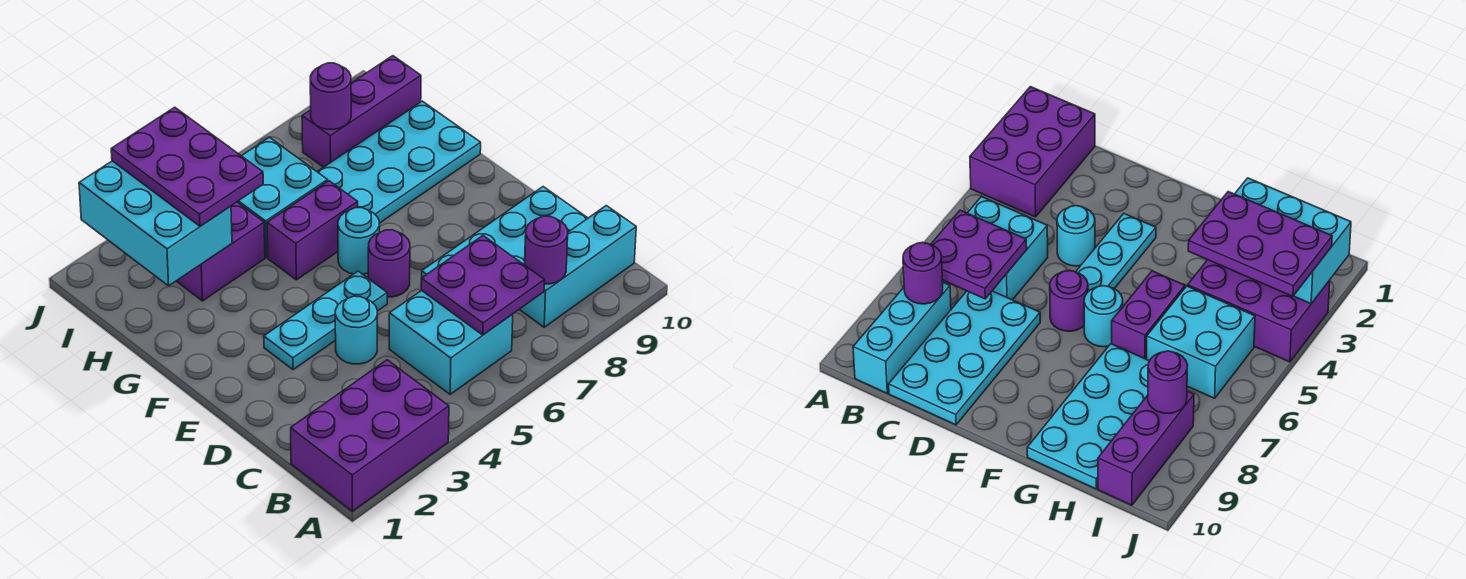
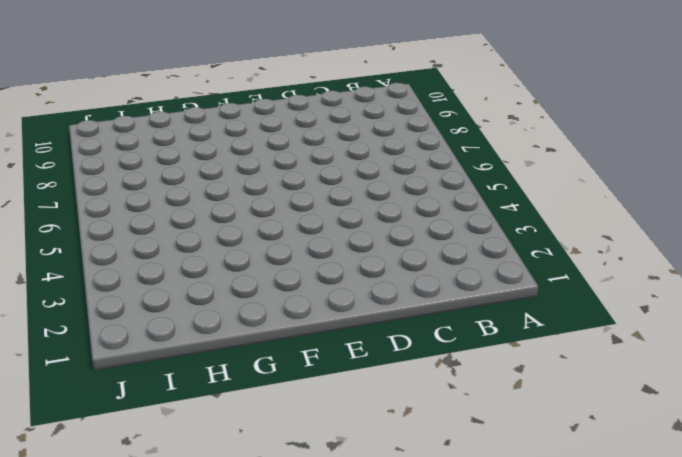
none -> purple brick A1:B3 level 1
none -> cyan brick B5:C6 level 1
none -> cyan brick B8:B10 level 1

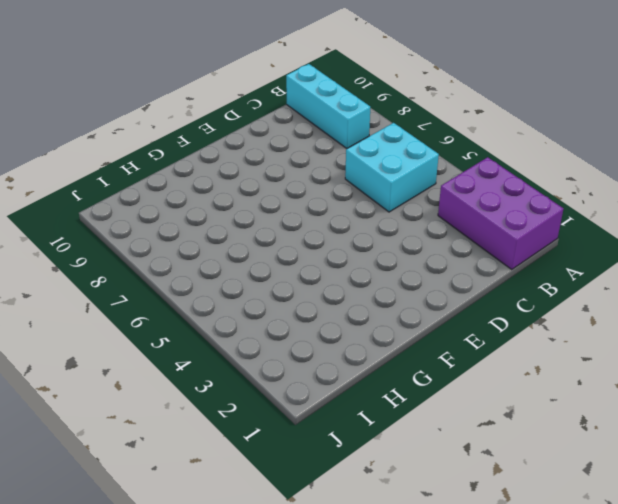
none -> cyan plate C7:D10 level 1
none -> cyan round brick D4 level 1
none -> cyan plate E3:E5 level 1

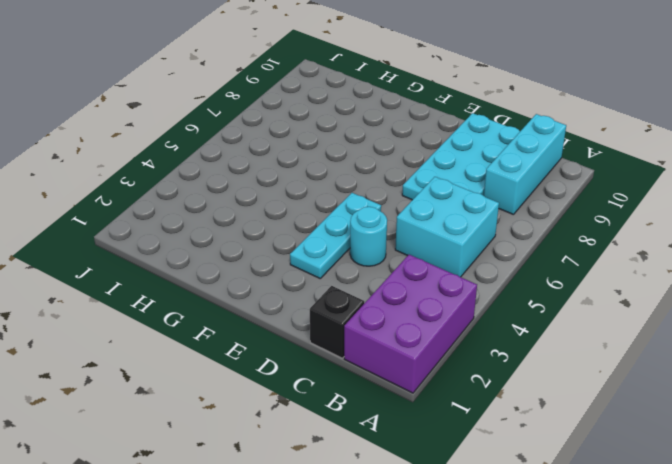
black brick C1 level 1 -> none
none -> purple round brick E6 level 1
none -> cyan round brick F6 level 1
none -> purple brick G5:G6 level 1

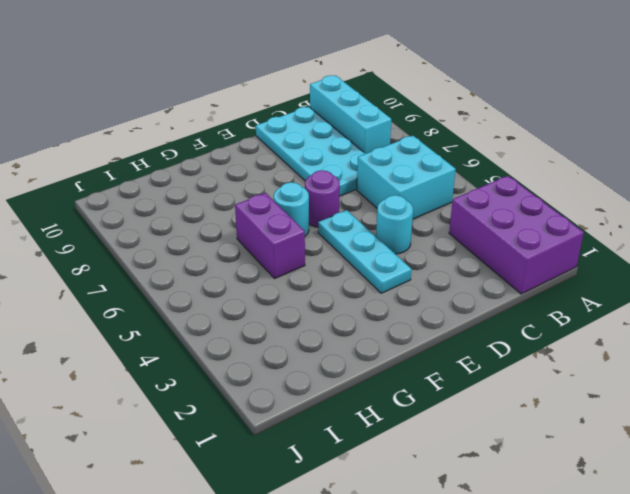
none -> cyan plate G7:H10 level 1
none -> purple brick H3:J4 level 1
none -> cyan brick H5:I6 level 1

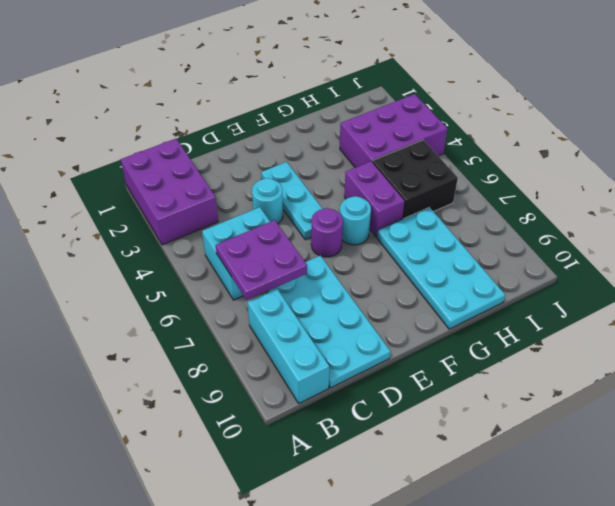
black brick H5:I6 level 1 -> cyan brick H5:I6 level 1
none -> purple brick I8:I10 level 1
none -> purple round brick B8 level 2
none -> cyan brick H2:J3 level 2

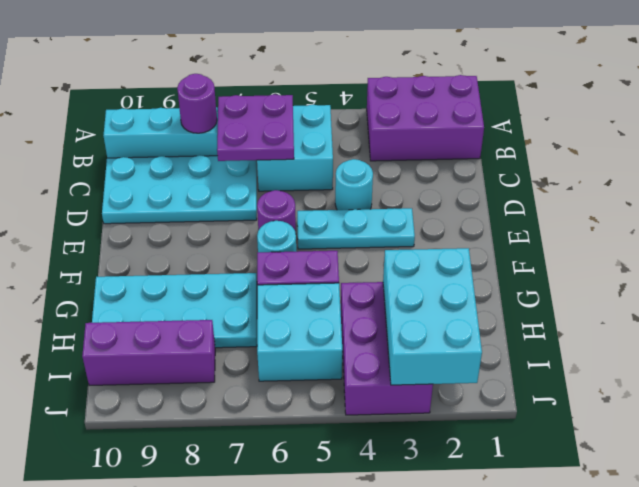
none -> purple round brick I8 level 2
none -> purple plate H3:J4 level 3

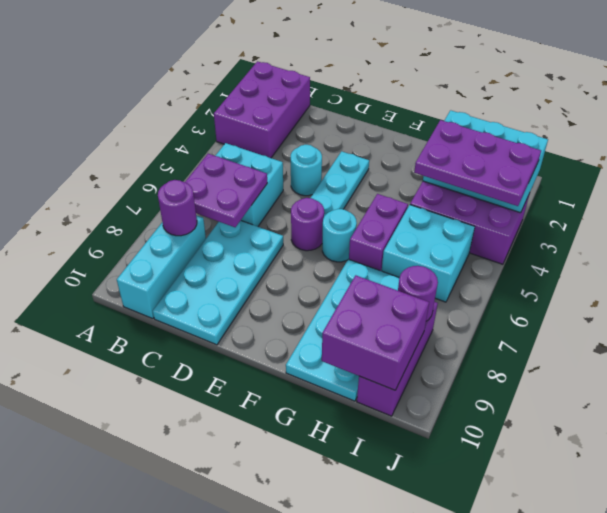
purple brick H9:I10 level 2 -> none

